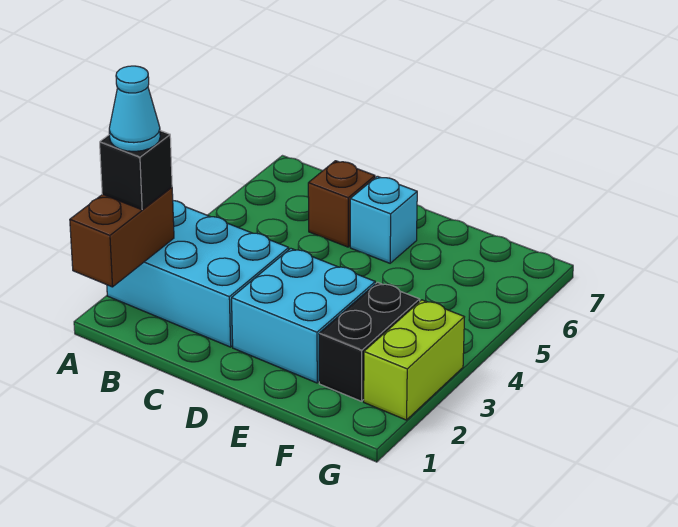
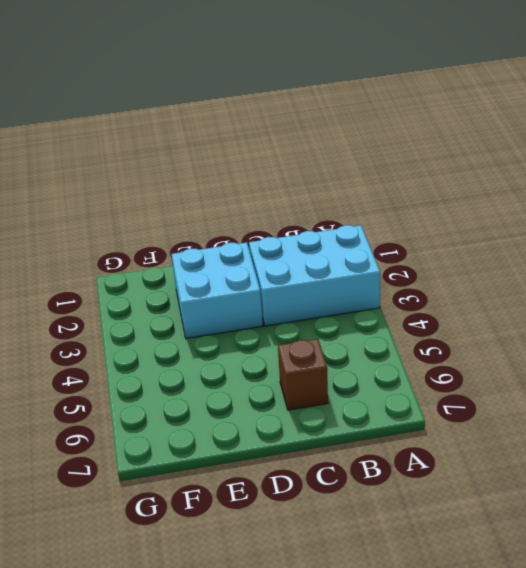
none -> cyan brick D6 level 1
none -> black brick F2:F3 level 1

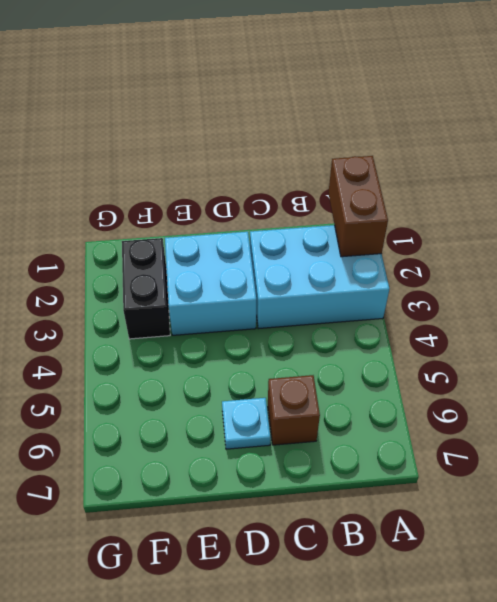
cyan plate D6 level 1 -> cyan brick D6 level 1
none -> lime brick G2:G3 level 1
none -> black brick A2 level 3

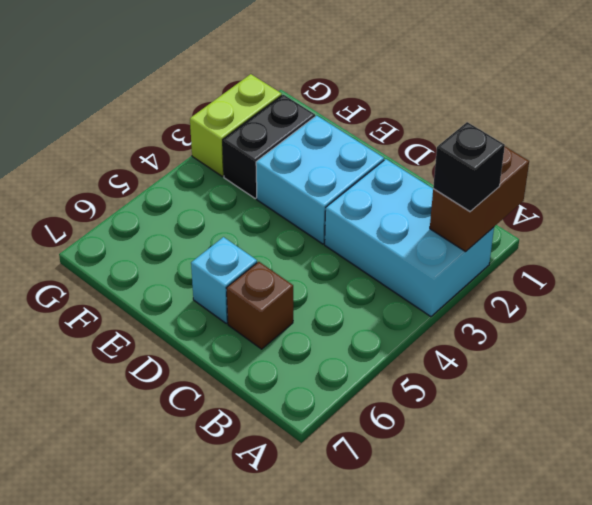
none -> cyan cone A2 level 4

